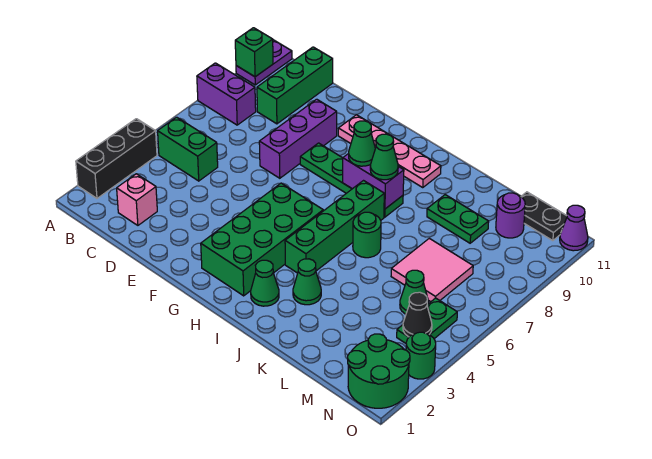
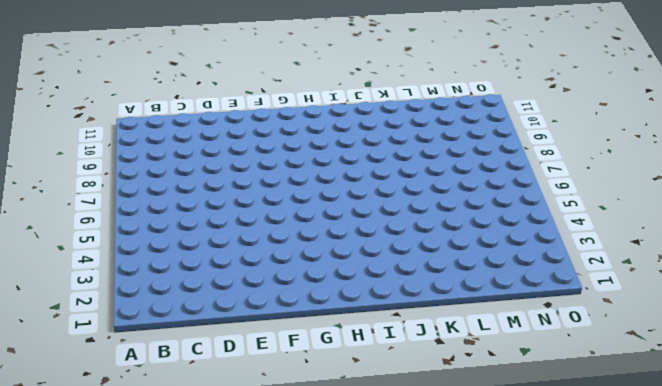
none -> black brick A2:A4 level 1
none -> purple brick A8:B8 level 1
none -> purple plate A10:A11 level 1

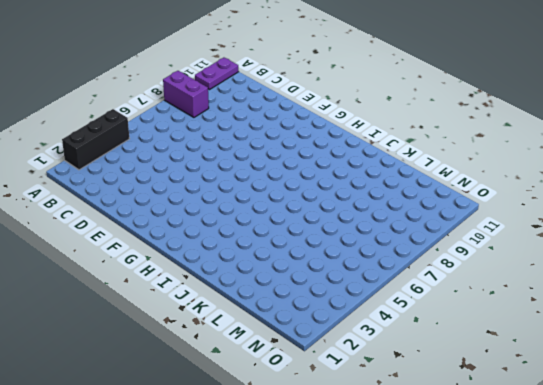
none -> green brick B5:C5 level 1
none -> pink brick C2 level 1
none -> green brick C9:C11 level 1

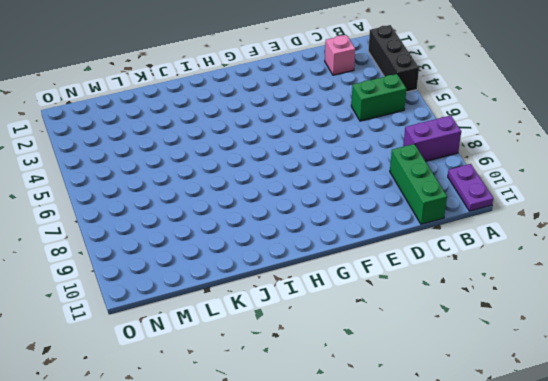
none -> purple brick E7:E9 level 1
none -> green plate F8:I8 level 1
none -> pink plate F10:I10 level 1

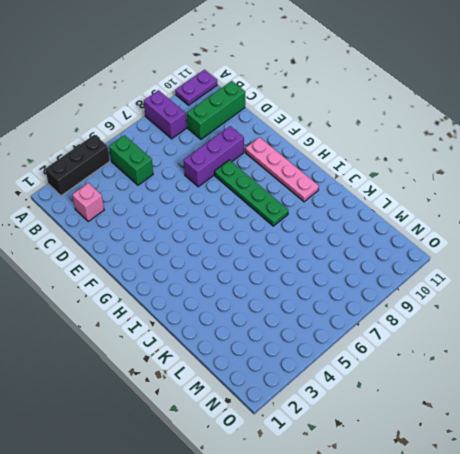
none -> green brick G2:H5 level 1
none -> green cone I2 level 1
none -> green brick I4:I7 level 1

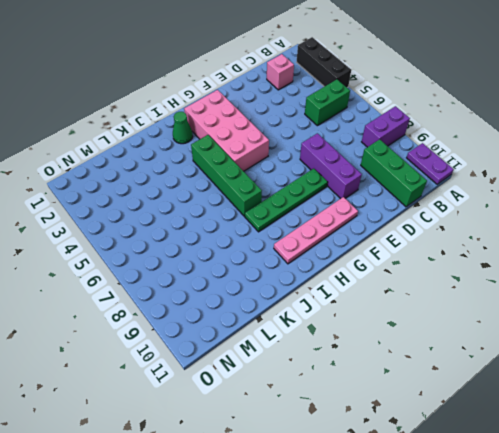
pink brick G2:H5 level 1 -> green brick G2:H5 level 1
none -> green cone J3 level 1
none -> green round brick J6 level 1
none -> green plate K9:L9 level 1

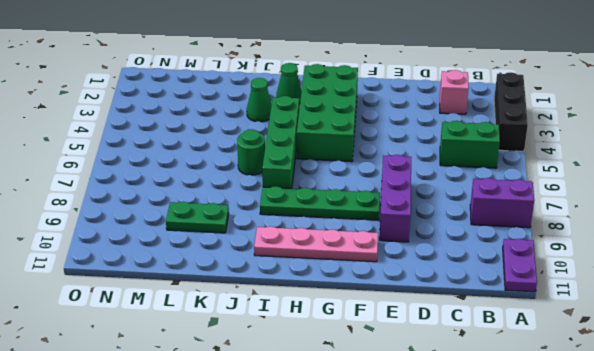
none -> green brick C9:C11 level 1
none -> pink tile L6:M7 level 1
none -> green cone M5 level 1

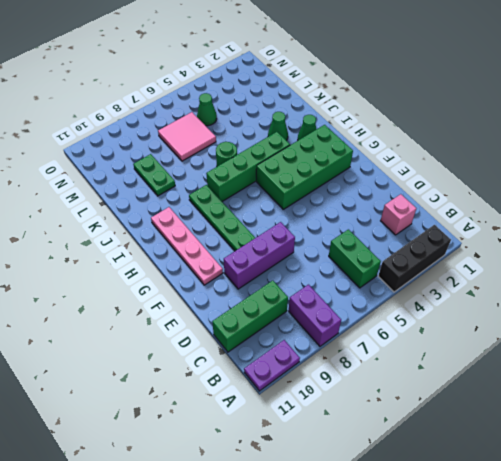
none -> purple round brick M10 level 1
none -> black plate M11:N11 level 1
none -> green round brick N1:O2 level 1

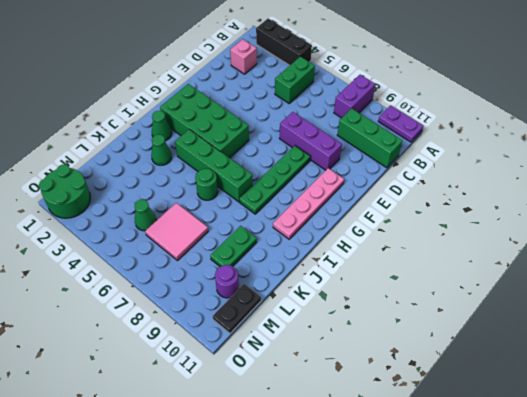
none -> green plate N4:N5 level 1
none -> green round brick O3 level 1
none -> purple cone O11 level 1

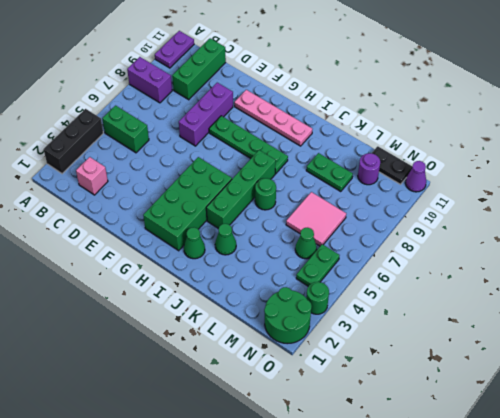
none -> green brick A10 level 2
none -> purple brick H8:I8 level 2
none -> black cone N4 level 2

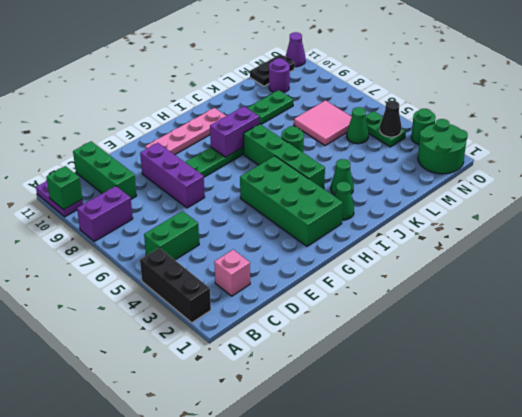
none -> green cone H8 level 3
none -> green cone I8 level 3

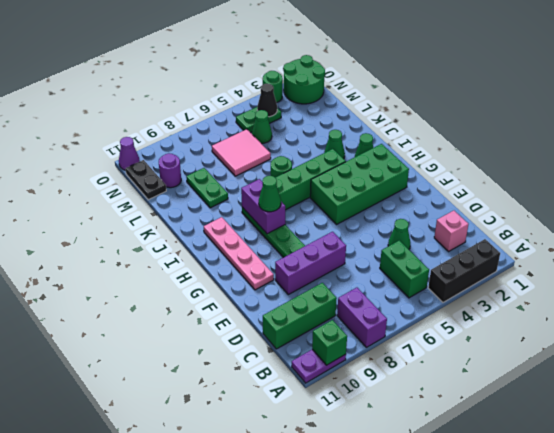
green cone D4 level 1 -> green cone I8 level 3

